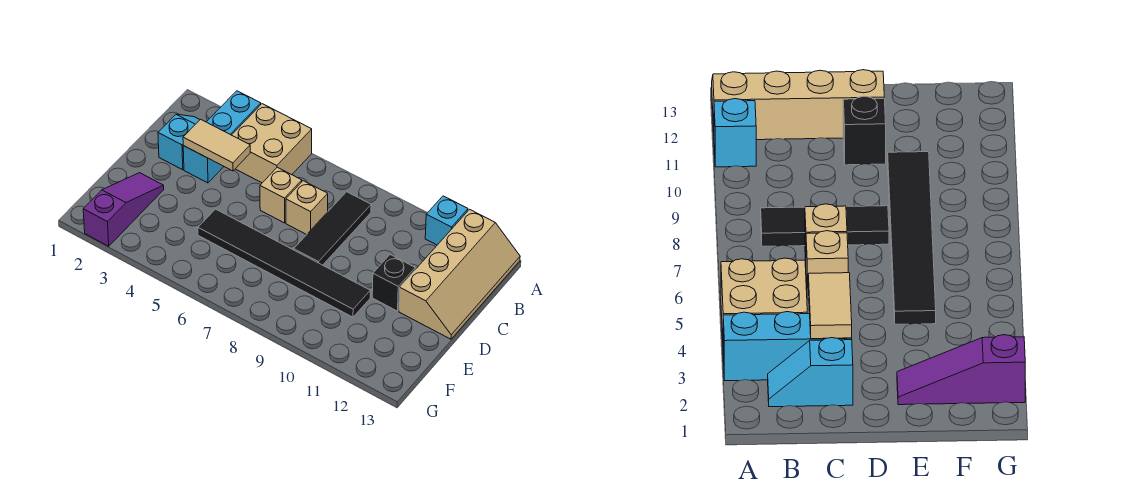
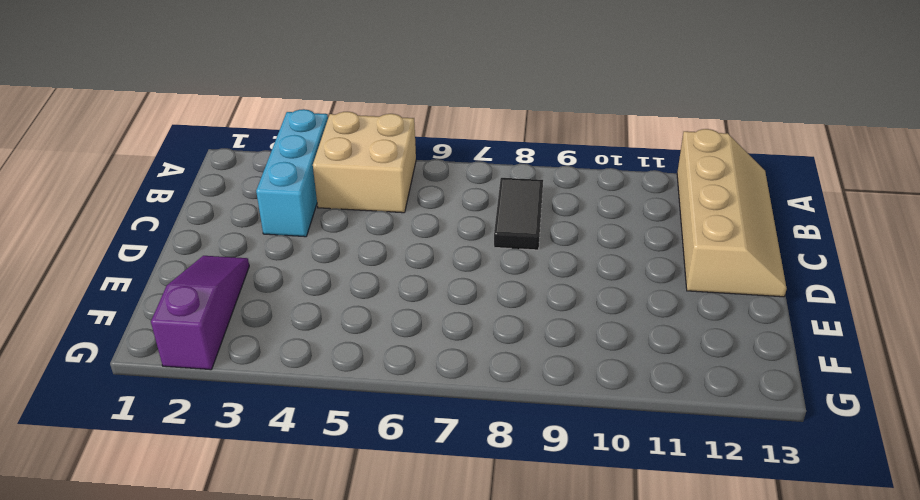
black tile B8:C8 level 1 -> black tile B8:D8 level 1
none -> cyan brick A11 level 1
none -> cyan slope B2:C2 level 1 top C
none -> tan brick C6 level 1

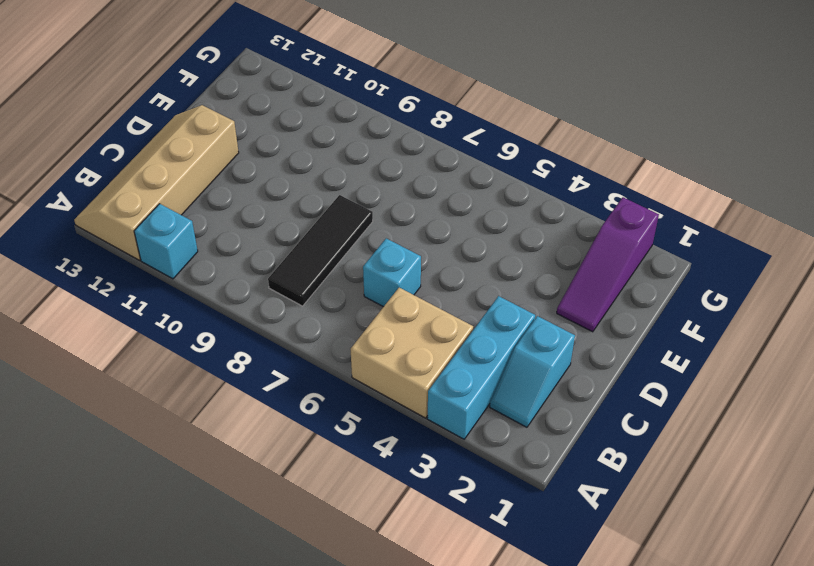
cyan brick C6 level 1 -> tan brick C6 level 1
none -> tan brick C7 level 1
none -> black brick D11 level 1
none -> black tile E5:E10 level 1

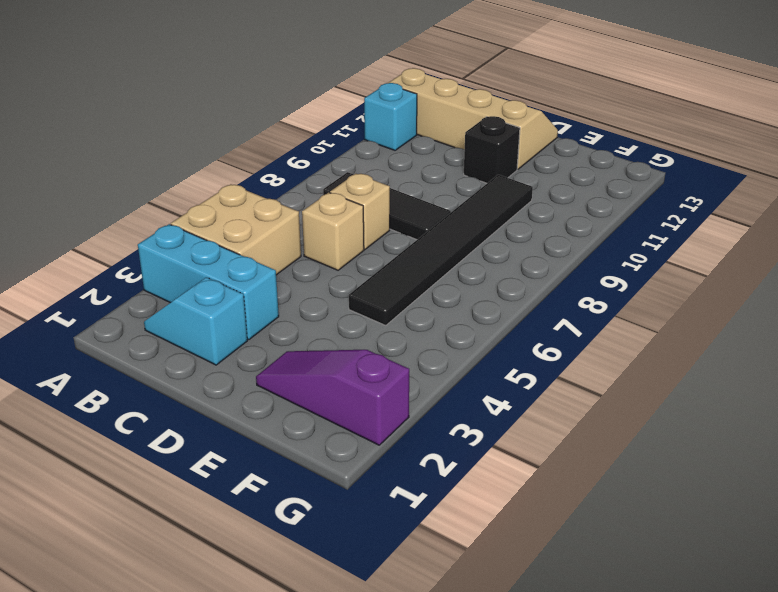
none -> tan tile C3:C4 level 2

